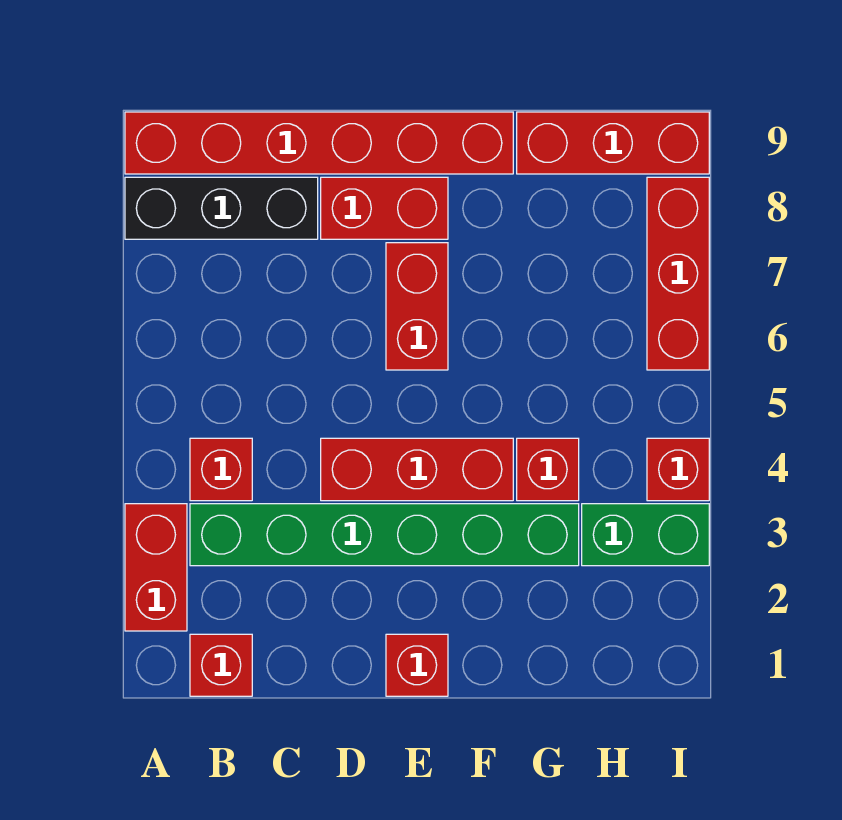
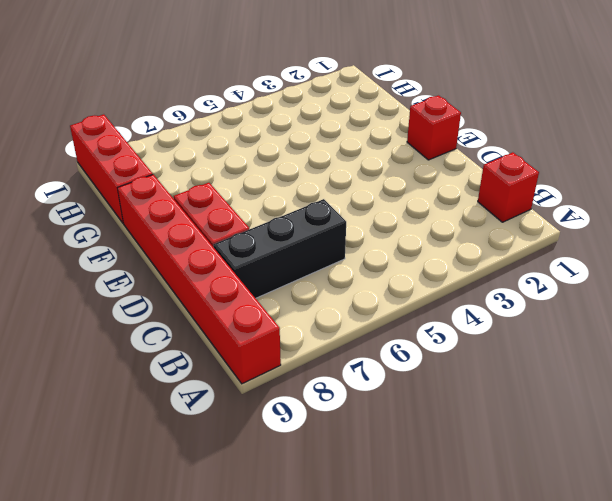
black brick C6:C8 level 1 -> black brick A8:C8 level 1
none -> red brick A2:A3 level 1
none -> green brick B3:G3 level 1
none -> red brick B4 level 1

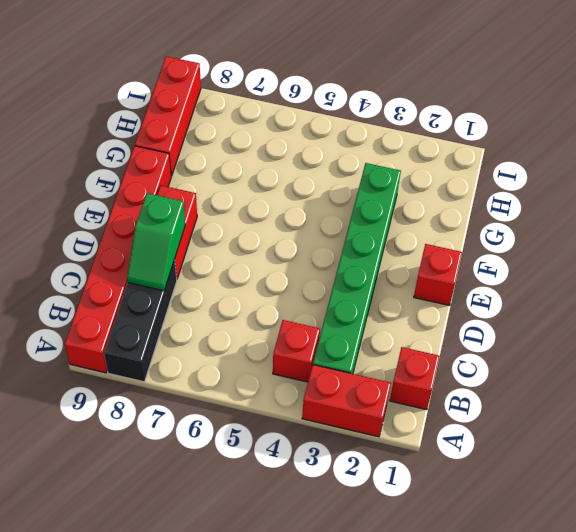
green slope C8:D8 level 2 top D -> none
none -> red brick D4:F4 level 1
none -> red brick E6:E7 level 1
none -> red brick G4 level 1

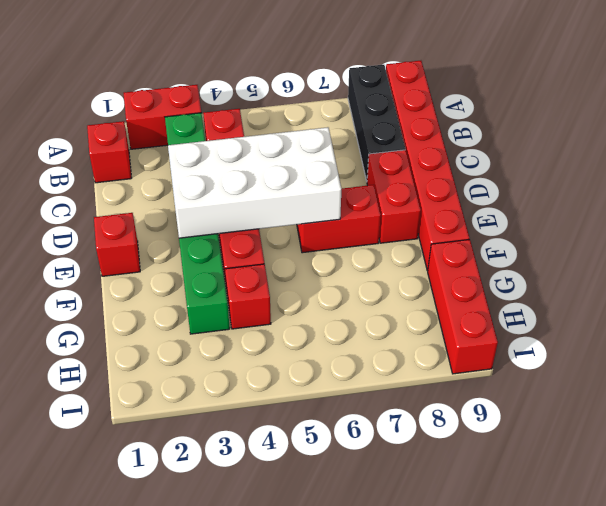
white brick D3:E6 level 2 -> none
none -> green brick H3:I3 level 1
none -> red brick I4 level 1
none -> red brick I6:I8 level 1

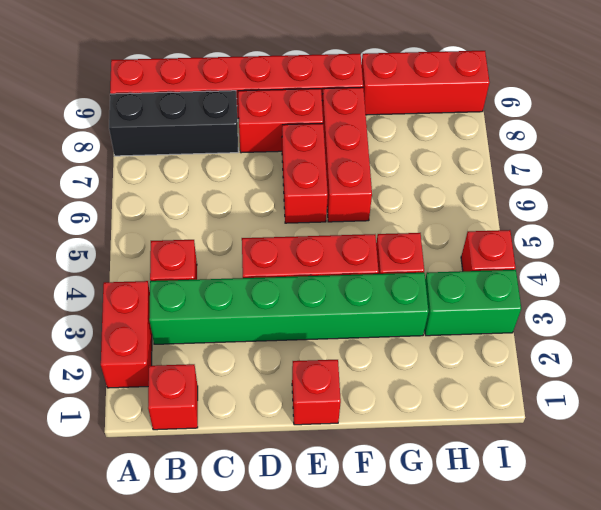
red brick F6:F8 level 1 -> red brick I6:I8 level 1

